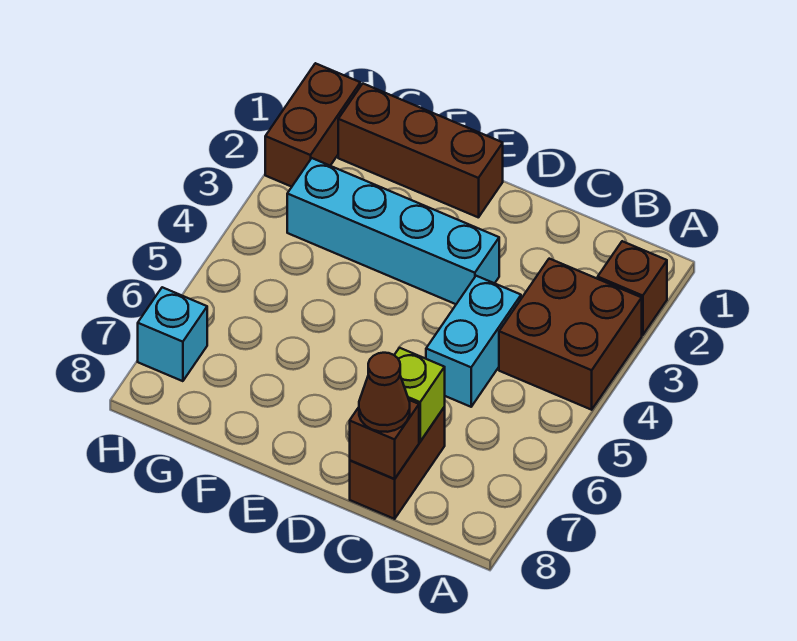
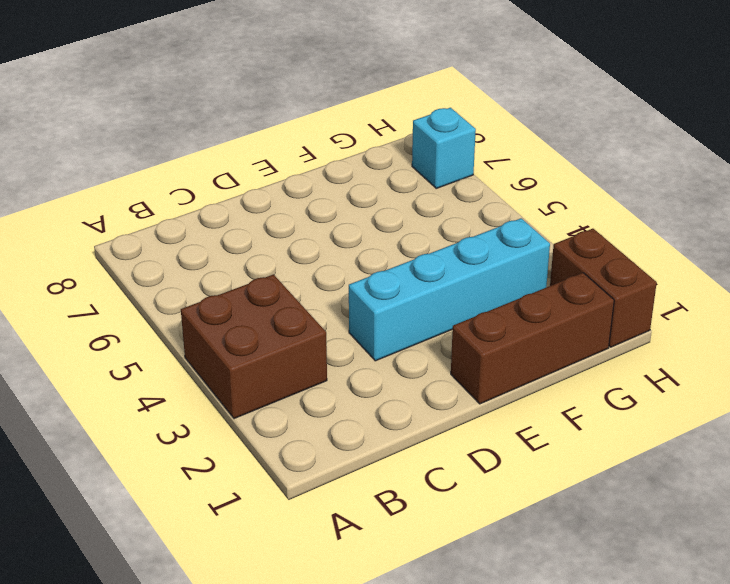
none -> brown brick A2 level 1
none -> cyan brick C4:C5 level 1

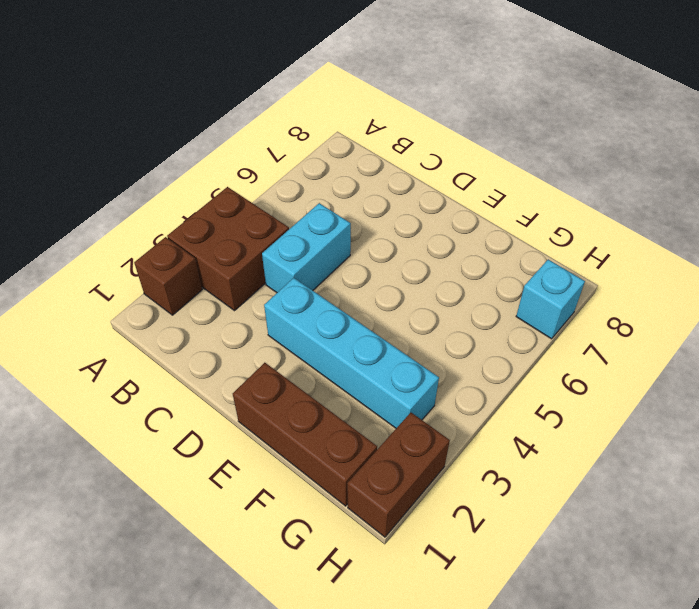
none -> brown brick C7:C8 level 1
none -> lime brick C7 level 2

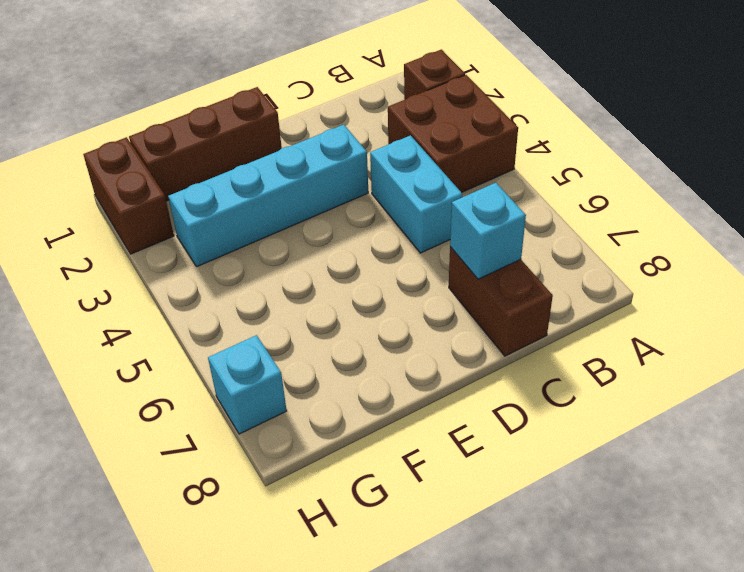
cyan brick C7 level 2 -> lime brick C7 level 2
none -> brown brick C8 level 2
none -> brown cone C8 level 3

